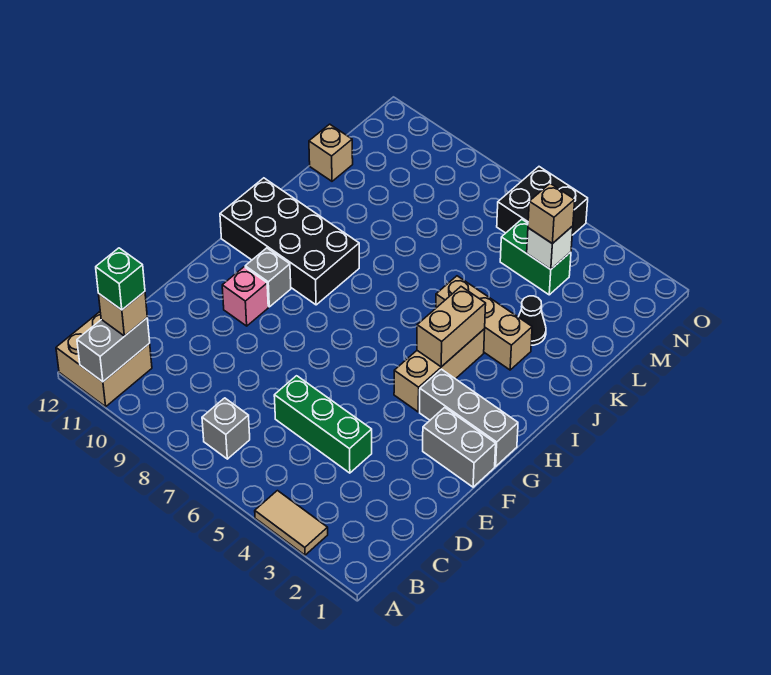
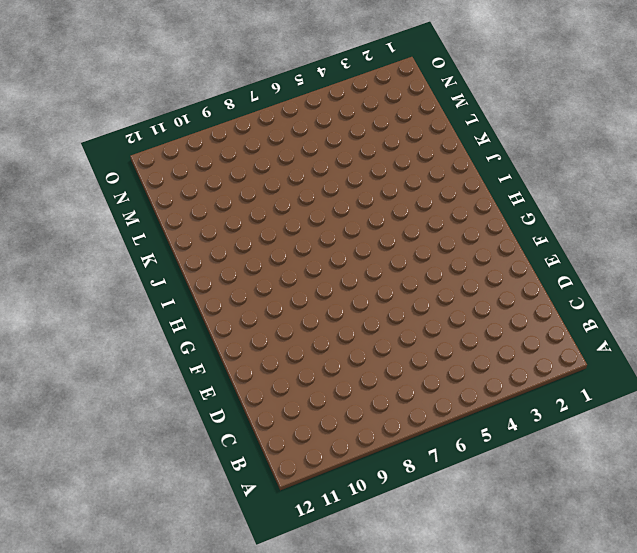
none -> tan tile A3:A4 level 1
none -> tan brick A11:B12 level 1
none -> grey brick B7 level 1

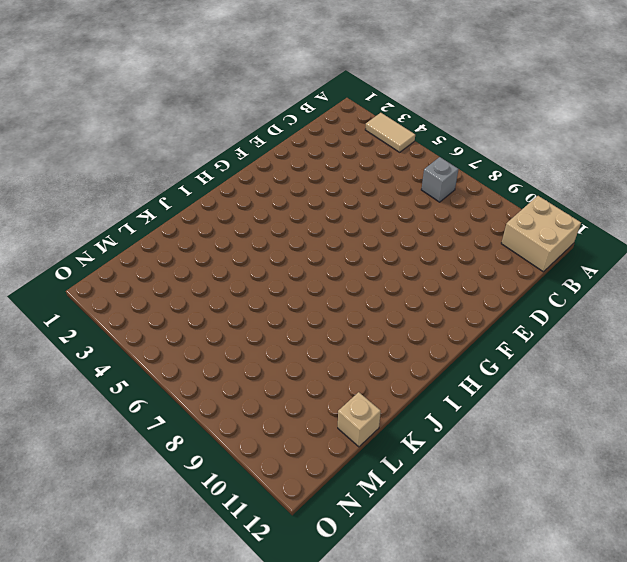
none -> green brick D4:D6 level 1
none -> grey brick F1:F2 level 1
none -> pink brick F10 level 1

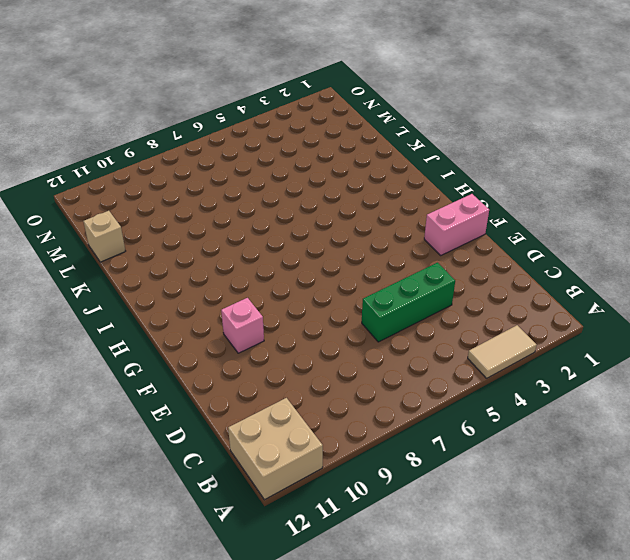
pink brick F1:F2 level 1 -> grey brick F1:F2 level 1
none -> grey brick B7 level 1
none -> grey brick G1:G3 level 1
none -> tan brick G4:I4 level 1

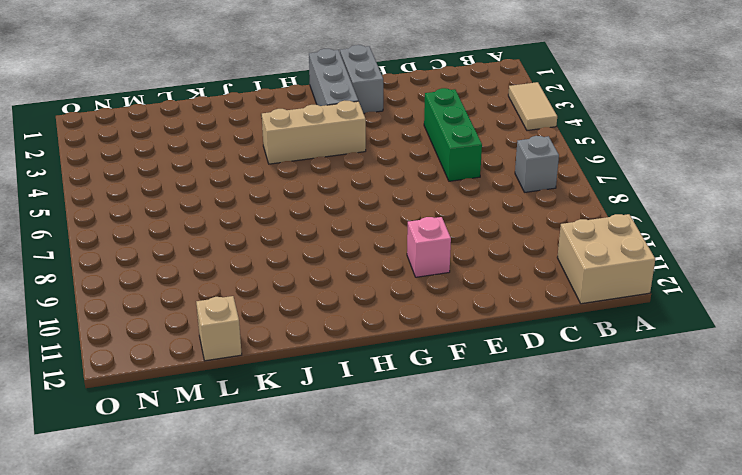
none -> grey brick G10 level 1
none -> black brick H9:I12 level 1
none -> tan brick J3:J5 level 1

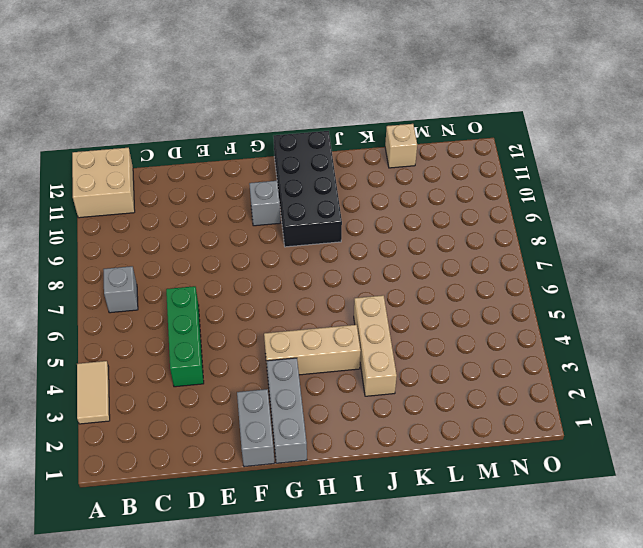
none -> pink brick F10 level 1
none -> black cone K3 level 1
none -> green brick M4:M5 level 1

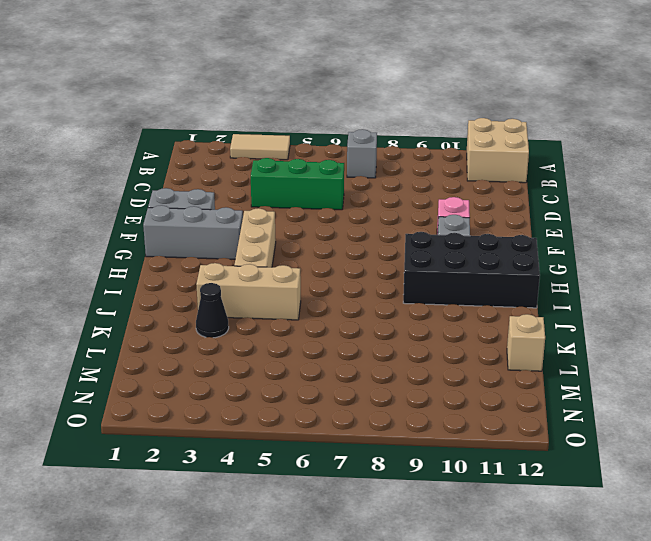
none -> green brick M4:M5 level 1
none -> black brick N5:O6 level 1
none -> grey brick A11:B11 level 2

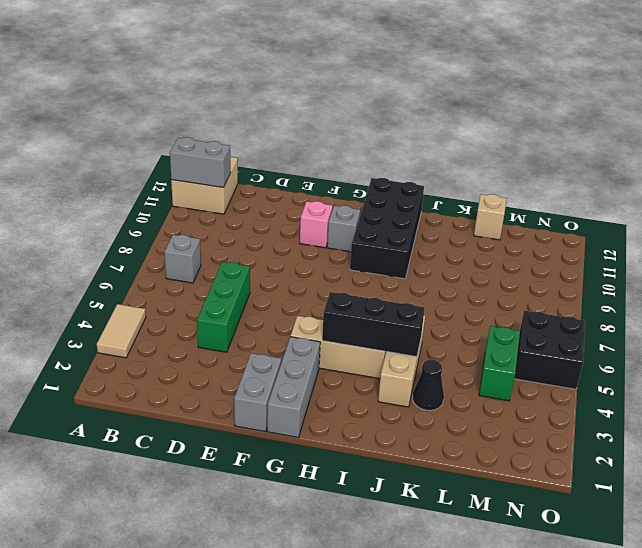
black brick H4:J4 level 2 -> tan brick H4:I4 level 2
none -> white brick M4 level 2
none -> tan brick B11 level 3
none -> tan brick M4 level 3

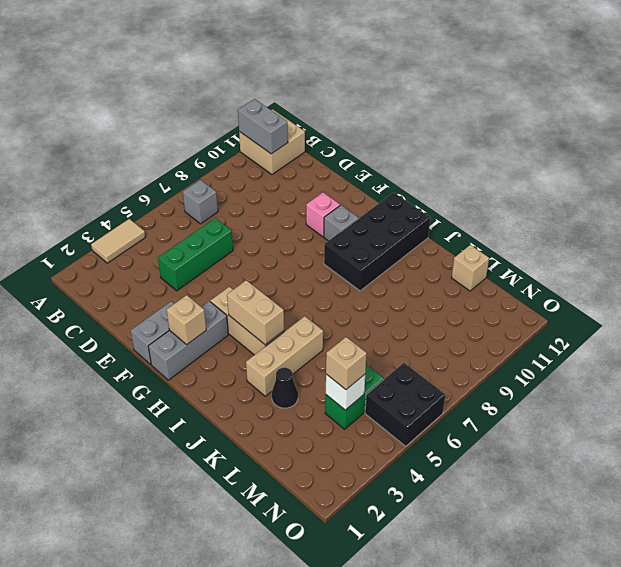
tan brick G2 level 2 -> tan brick B11 level 3
none -> green brick B11 level 4

